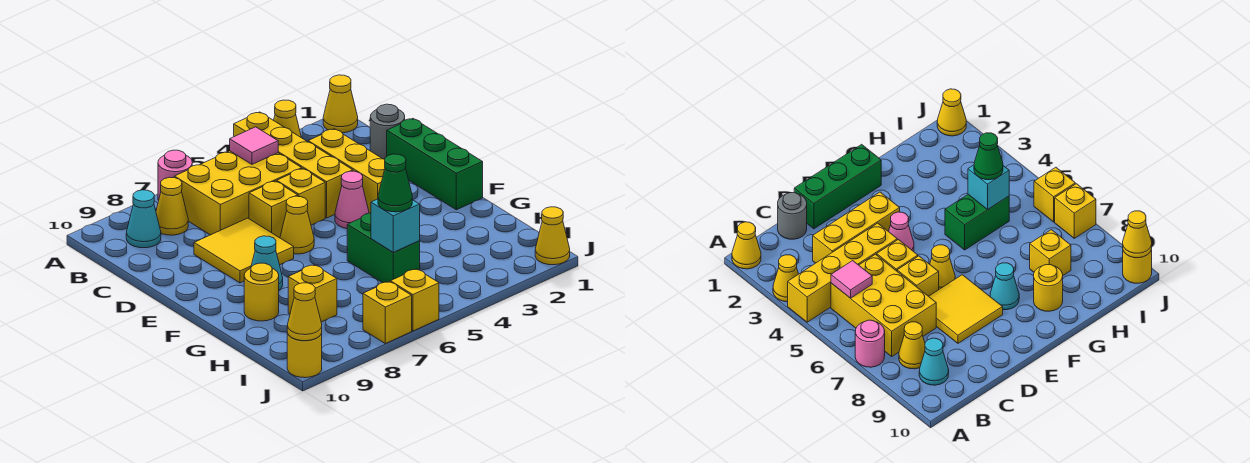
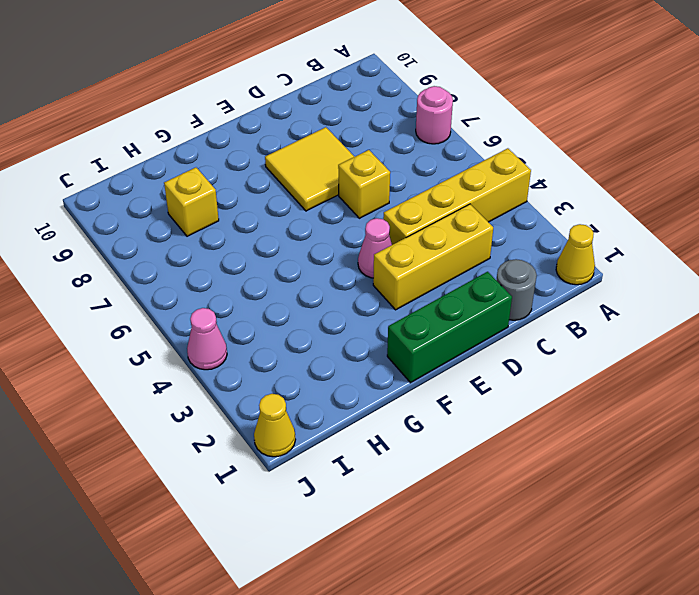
pink cone J4 level 1 -> none
none -> yellow cone A3 level 1
none -> yellow brick B5:C7 level 1
none -> yellow cone B8 level 1

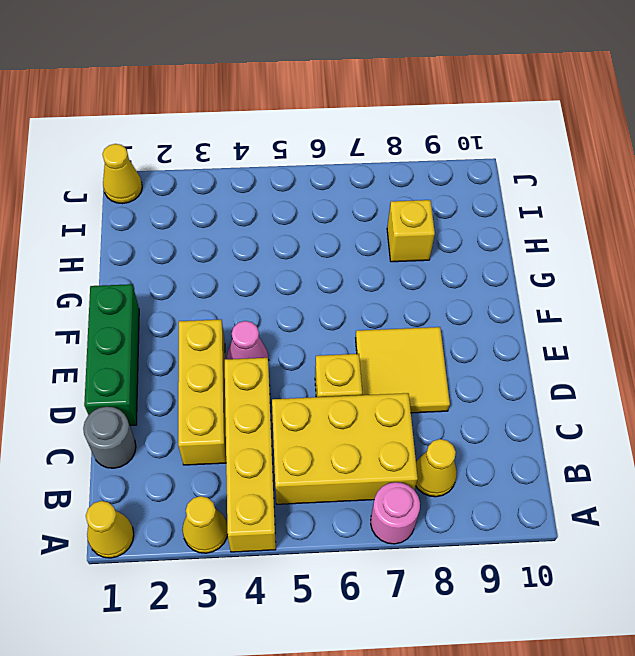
none -> cyan cone B9 level 1
none -> yellow brick D5 level 1
none -> yellow cone E6 level 1

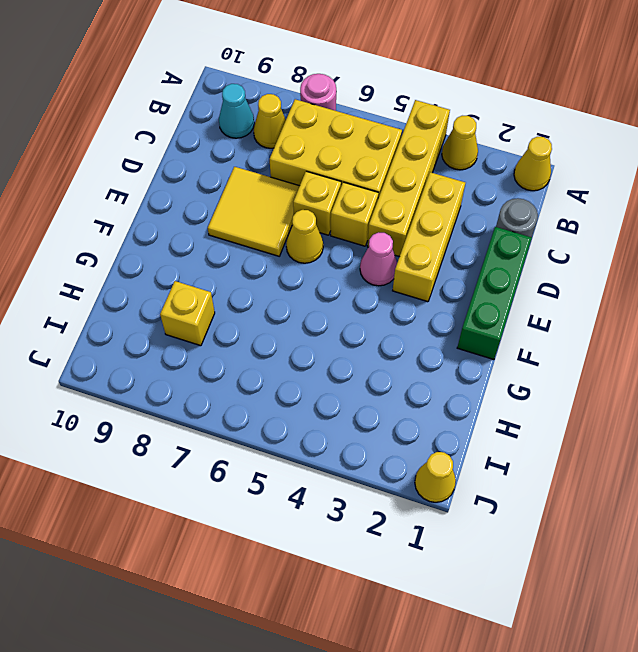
none -> cyan cone F8 level 1
none -> green brick G5:H5 level 1
none -> yellow round brick G9 level 1

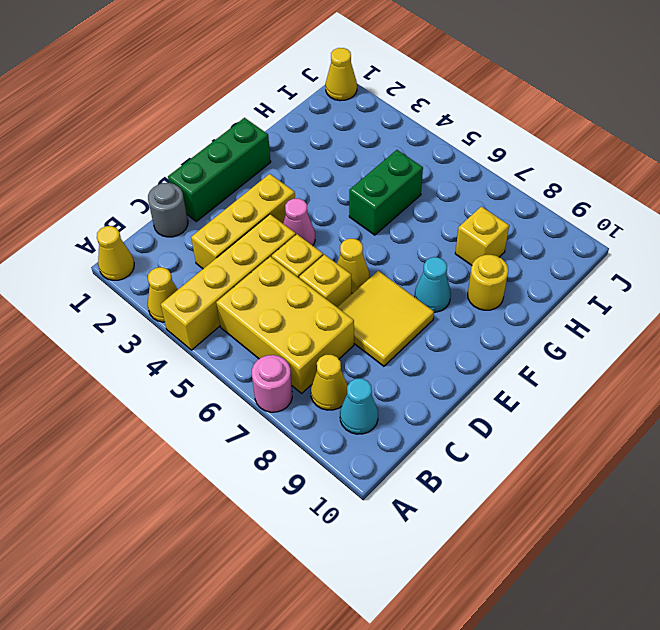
none -> yellow brick J6 level 1
none -> yellow brick J7 level 1
none -> yellow round brick J10 level 1

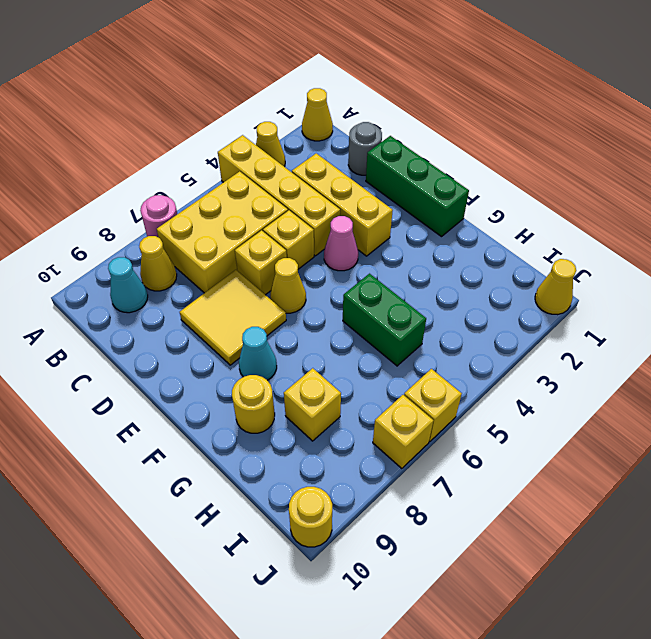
none -> pink tile B5 level 2
none -> cyan brick H5 level 2
none -> yellow cone J10 level 2

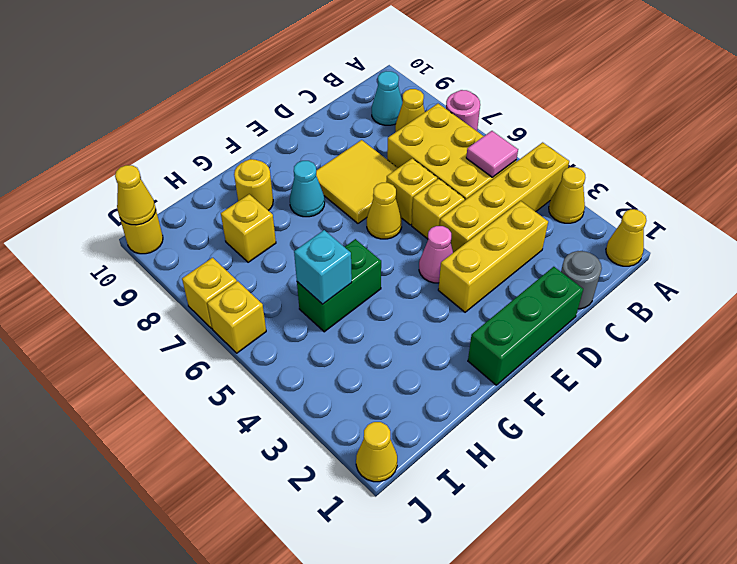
none -> green cone H5 level 3

